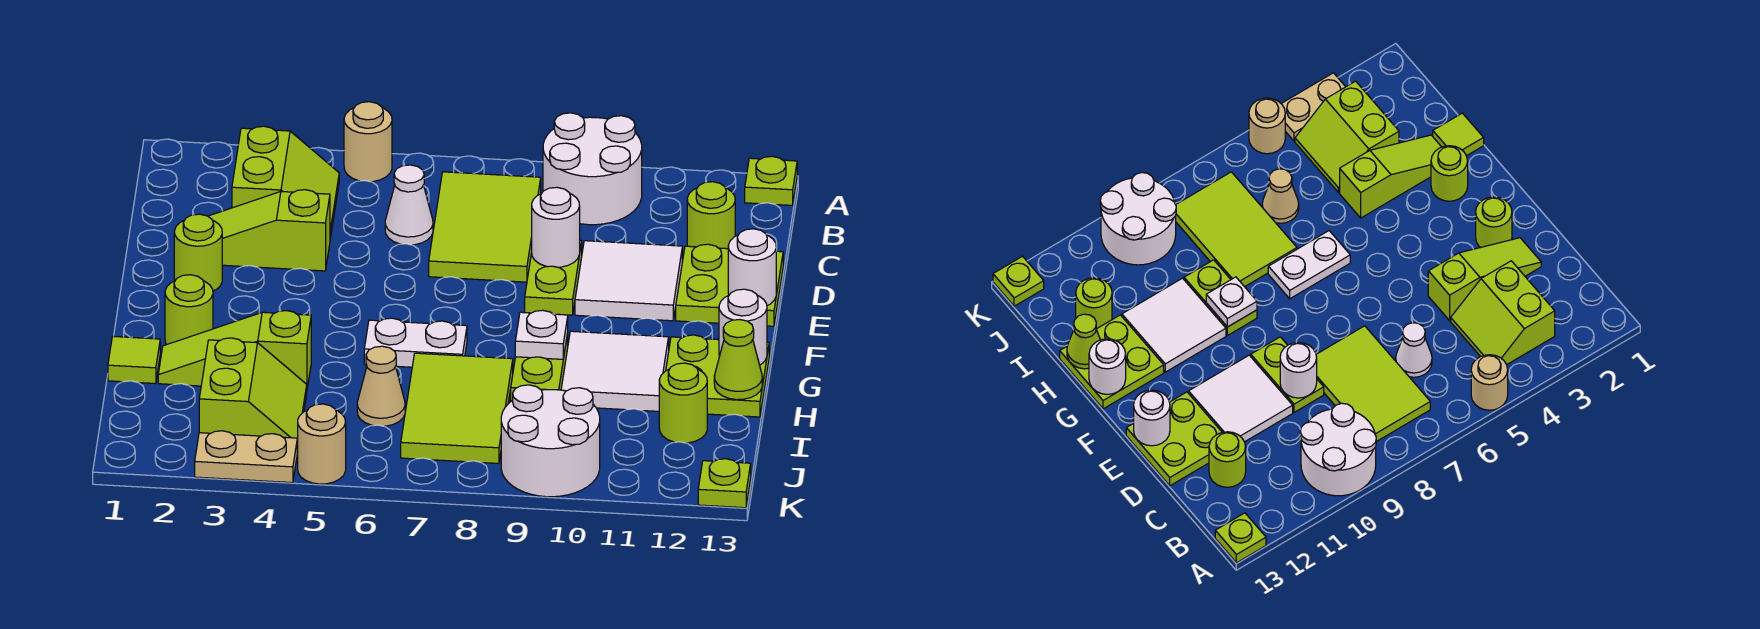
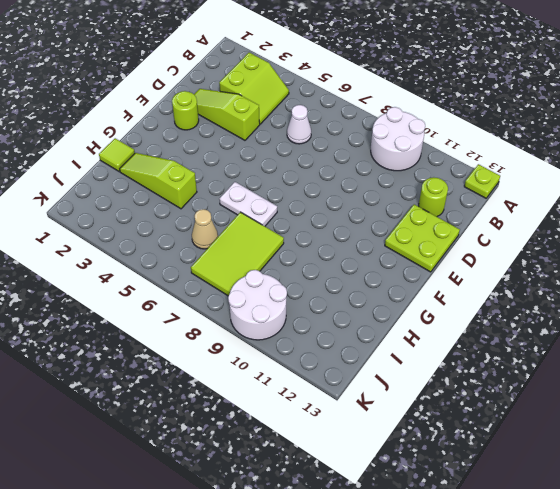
none -> tan round brick A5 level 1
none -> lime tile B7:D8 level 1
none -> lime plate D9:E9 level 1
none -> white tile D10:E11 level 1

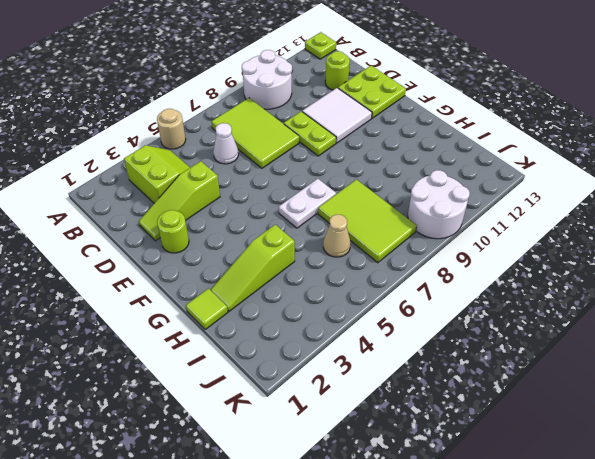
none -> lime round brick G2 level 1
none -> lime plate G9:H9 level 1
none -> white tile G10:H11 level 1
none -> lime plate G12:H13 level 1

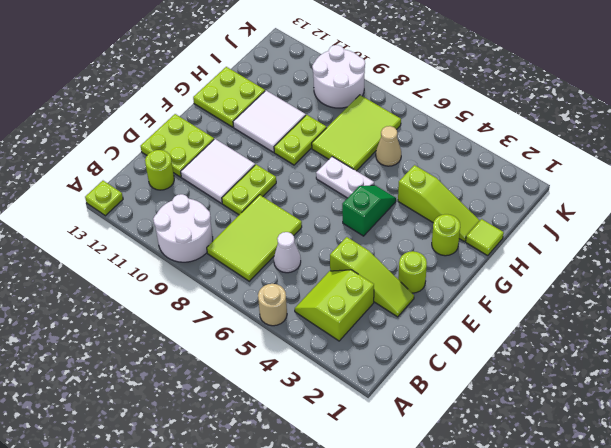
green slope F5:G5 level 1 top F -> none
none -> lime slope I3:J4 level 1 top 3
none -> lime round brick I12 level 1
none -> tan plate K3:K4 level 1
none -> tan round brick K5 level 1

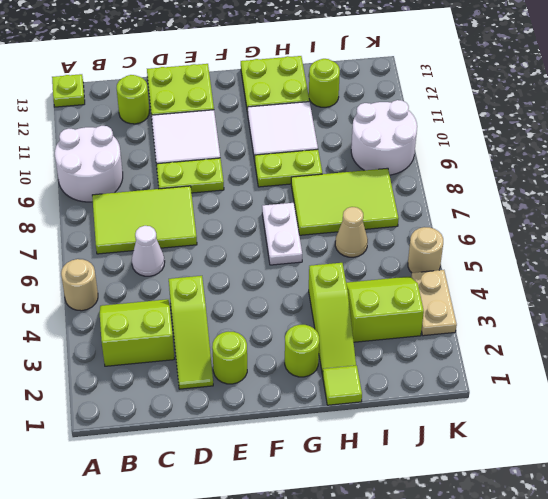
none -> lime plate K13 level 1
none -> white round brick D9 level 2
none -> white round brick E13 level 2
none -> white plate G9 level 2

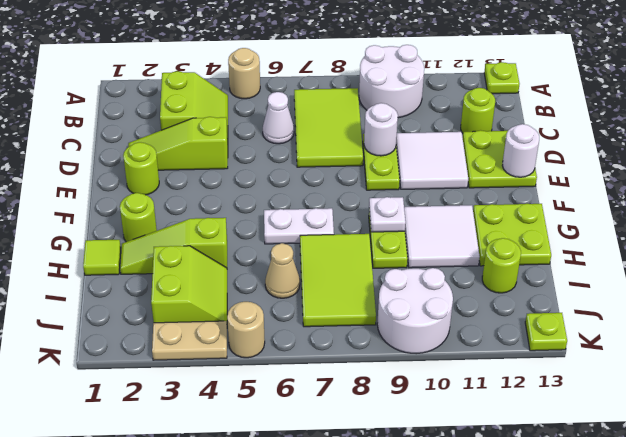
none -> white round brick G13 level 2
none -> lime cone H13 level 2

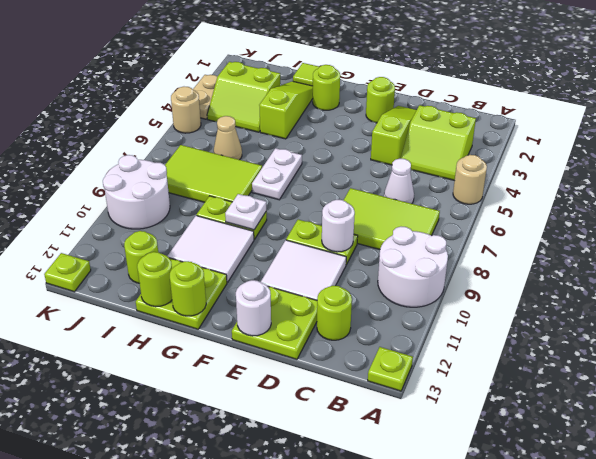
lime round brick G13 level 2 -> white round brick G13 level 2
lime round brick H13 level 2 -> lime cone H13 level 2

